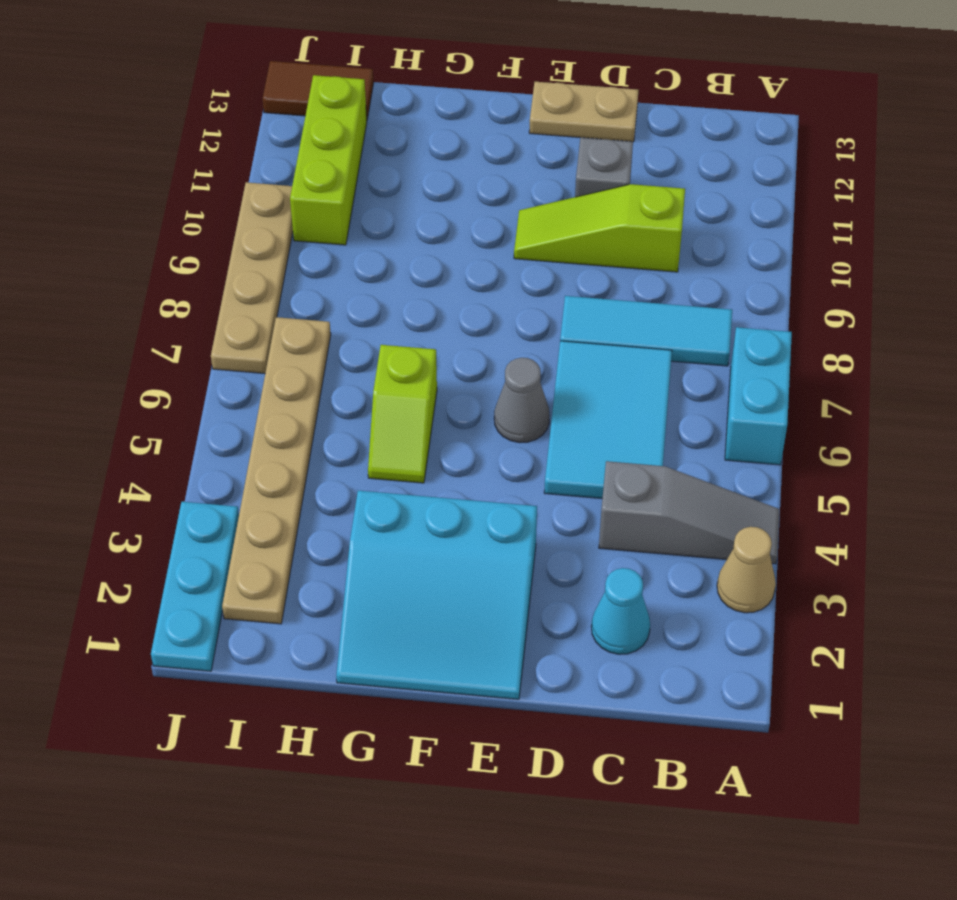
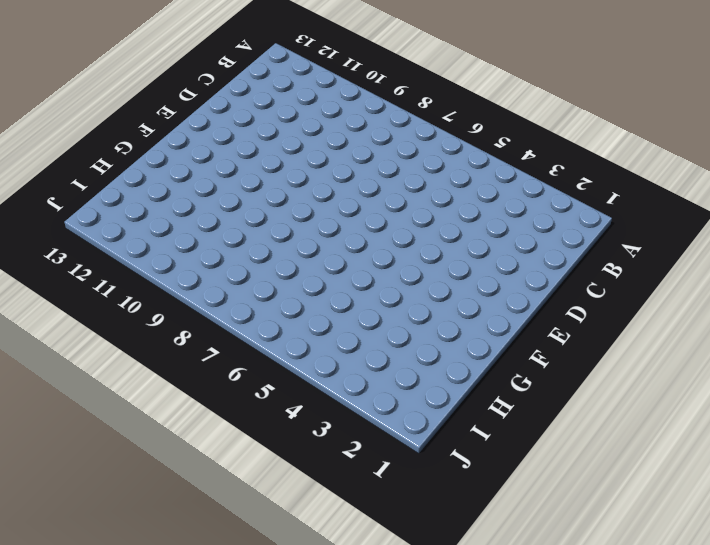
none -> tan cone A3 level 1
none -> grey slope A4:C4 level 1 top C
none -> cyan brick A6:A7 level 1

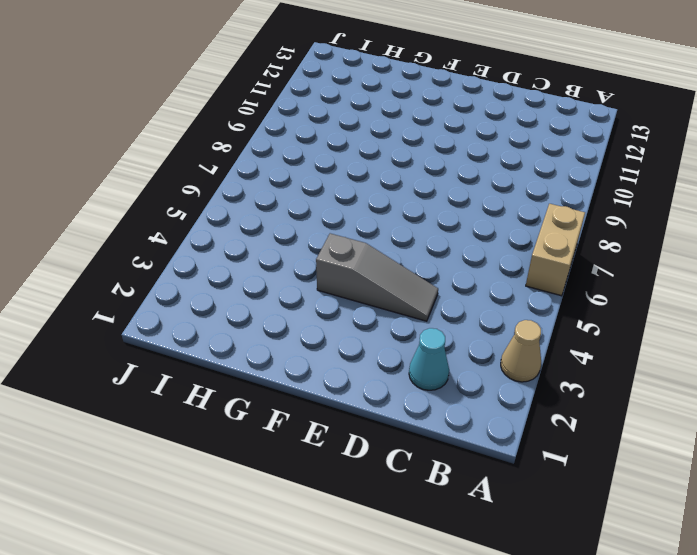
tan brick A6:A7 level 1 -> cyan brick A6:A7 level 1
grey slope D4:F4 level 1 top F -> grey slope A4:C4 level 1 top C
none -> cyan tile B8:D8 level 1
none -> cyan tile C5:D7 level 1
none -> lime slope C10:E10 level 1 top C

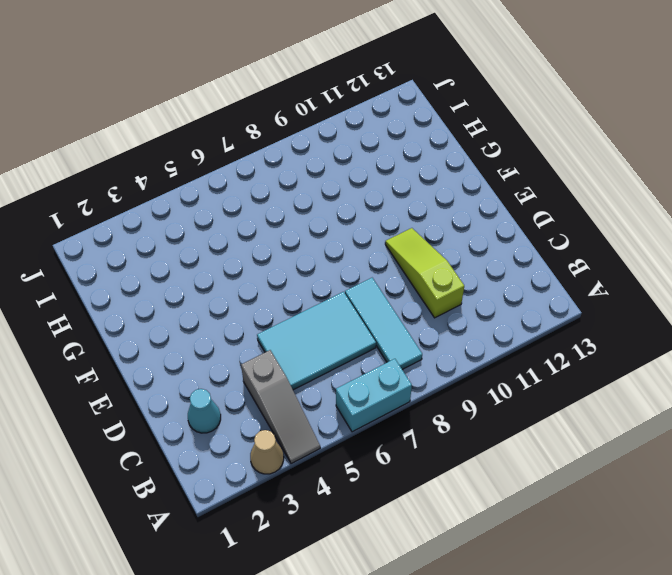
none -> grey brick D11 level 1
none -> tan plate D13:E13 level 1
none -> cyan slope E1:G3 level 1 top 3

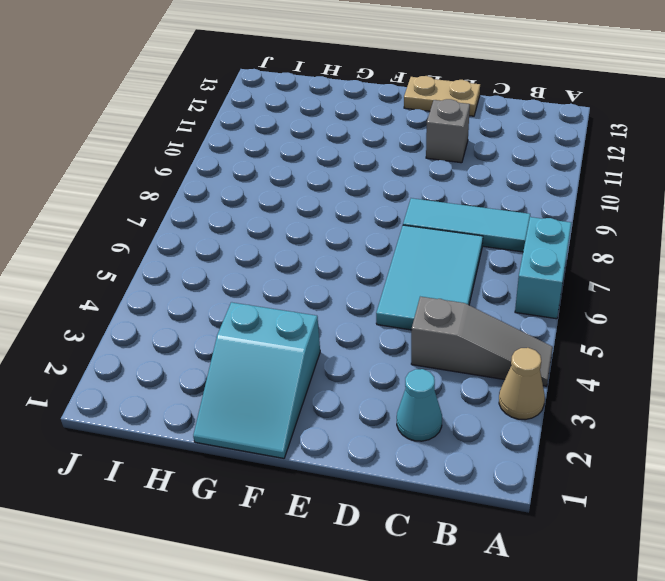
cyan slope F1:G3 level 1 top 3 -> cyan slope E1:G3 level 1 top 3
none -> lime slope C10:E10 level 1 top C
none -> grey cone E6 level 1
none -> lime slope G5:G6 level 1 top 6

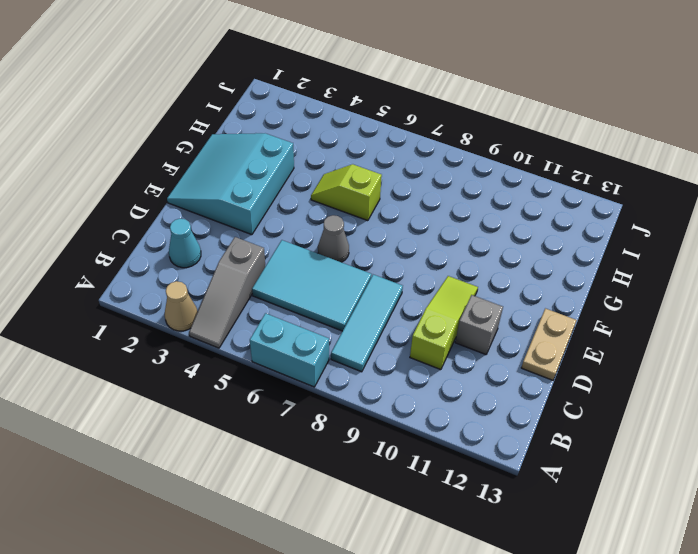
none -> tan plate I2:I7 level 1
none -> lime brick I10:I12 level 1
none -> brown tile I13:J13 level 1

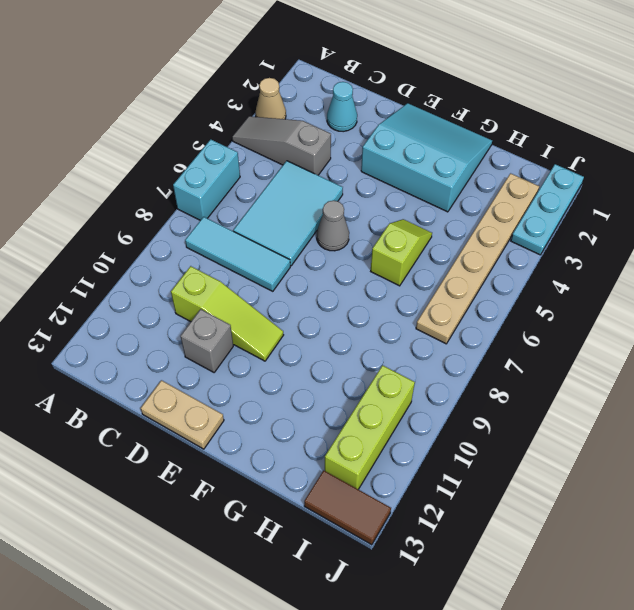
none -> tan plate J7:J10 level 1

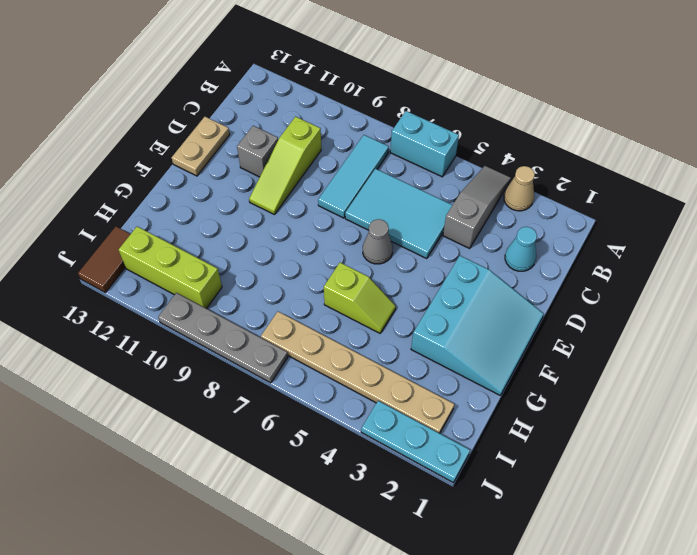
grey plate J7:J10 level 1 -> tan plate J7:J10 level 1

